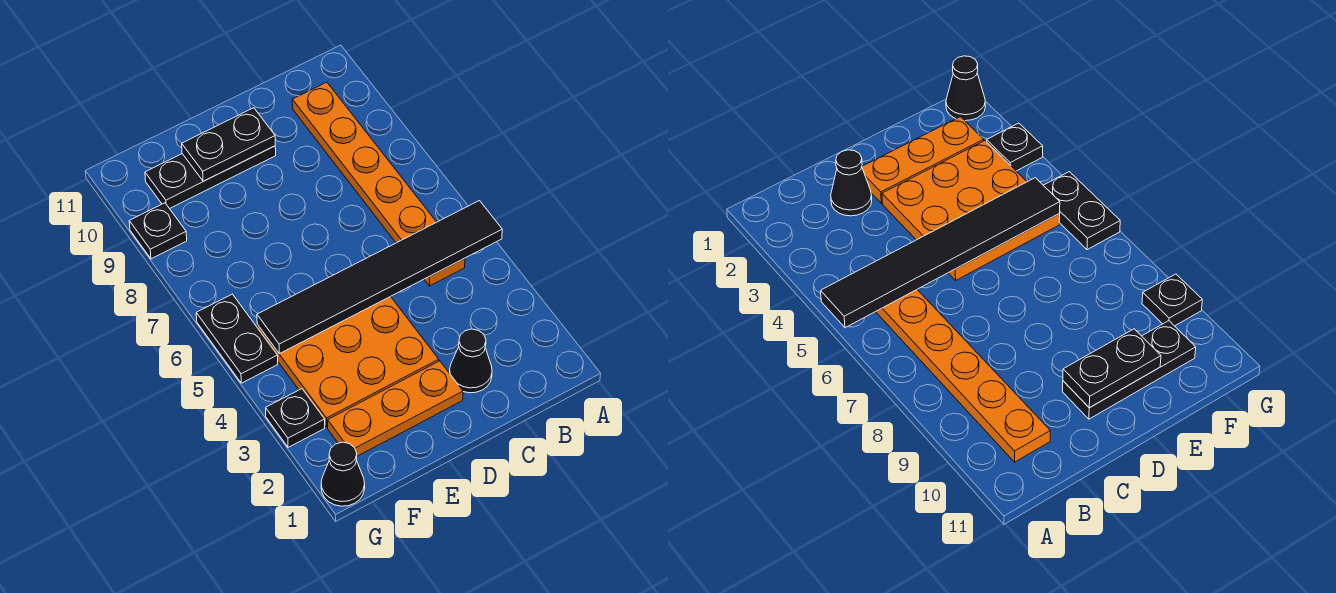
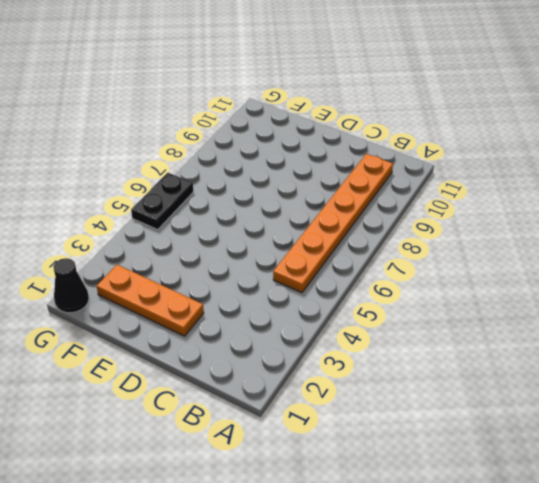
none -> black cone C2 level 1
none -> orange plate D3:F5 level 1

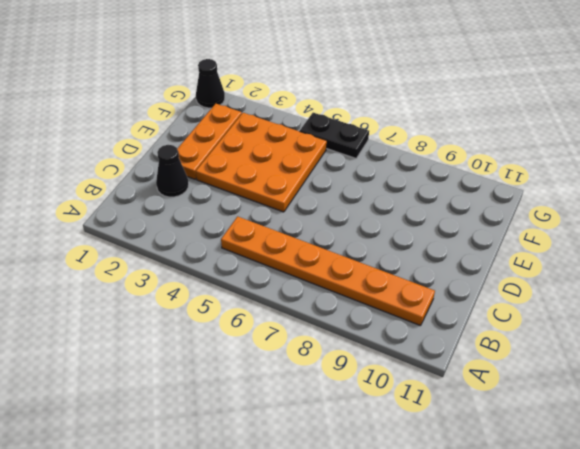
none -> black plate D10:F10 level 1
none -> black plate G3 level 1

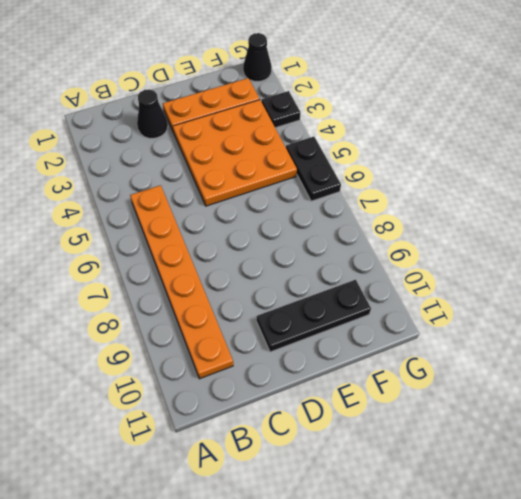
none -> black plate G9 level 1
none -> black tile A5:F5 level 2

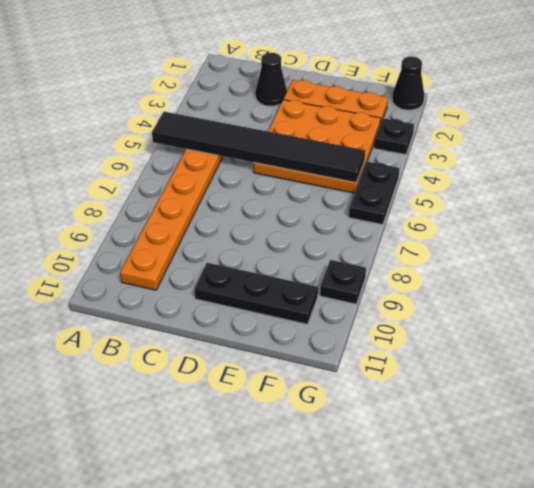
none -> black plate D10:E10 level 2

